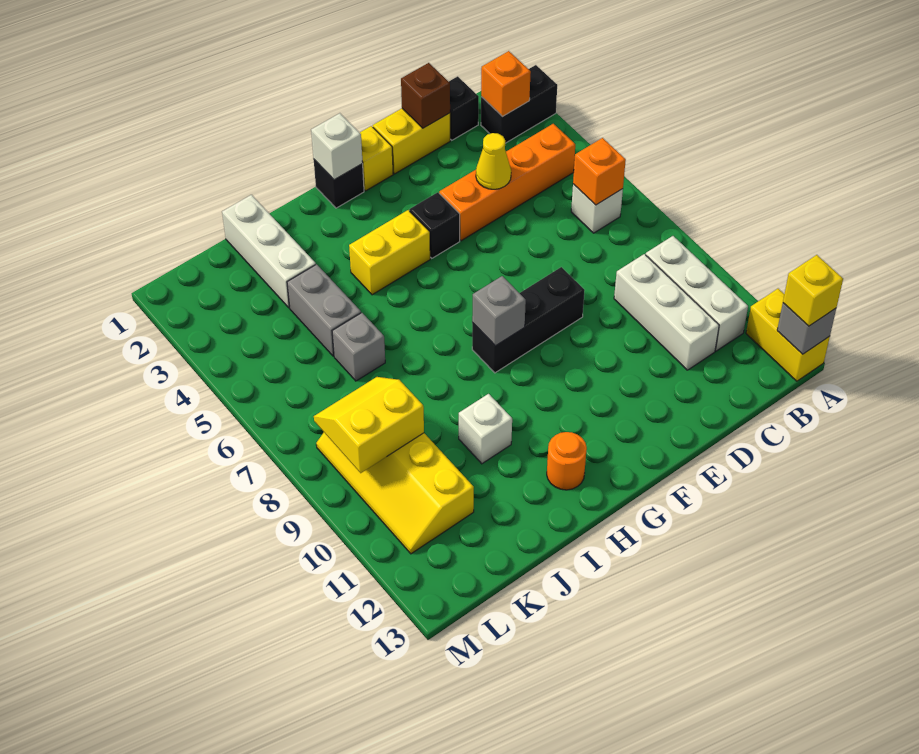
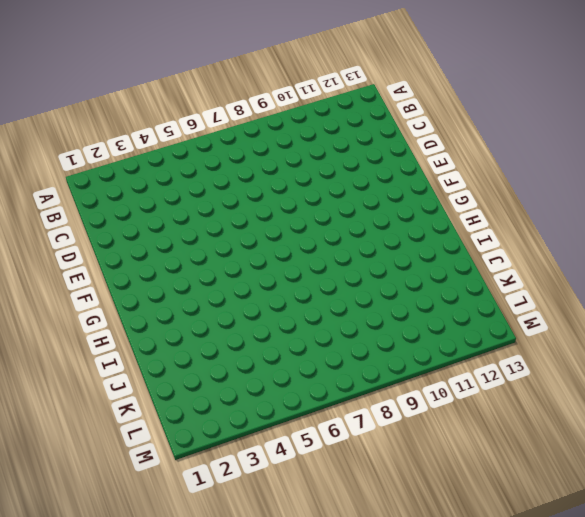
none -> black brick A2:B2 level 1
none -> yellow brick A12:A13 level 1
none -> orange brick B4:E4 level 1

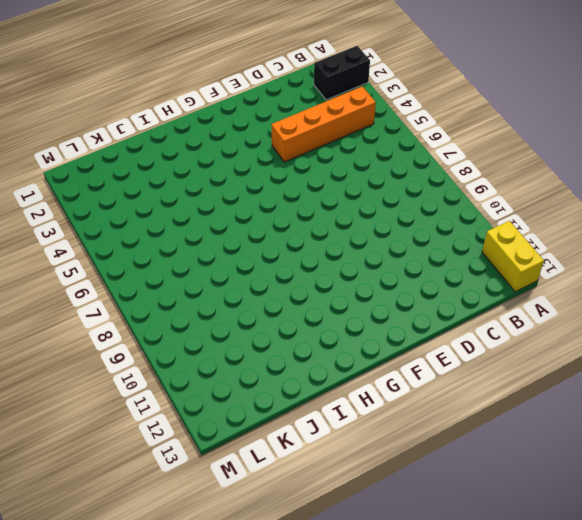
none -> white brick B6 level 1
none -> white brick B9:B11 level 1
none -> black brick C1 level 1

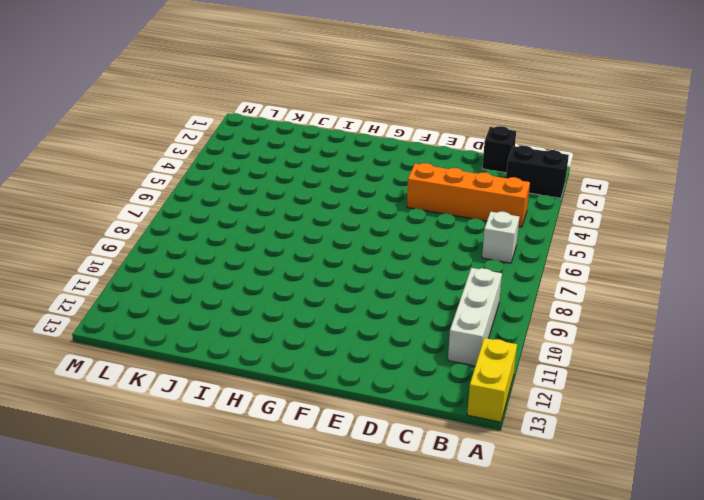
none -> white brick C9:C11 level 1
none -> yellow brick D1:E1 level 1
none -> black brick E8:G8 level 1

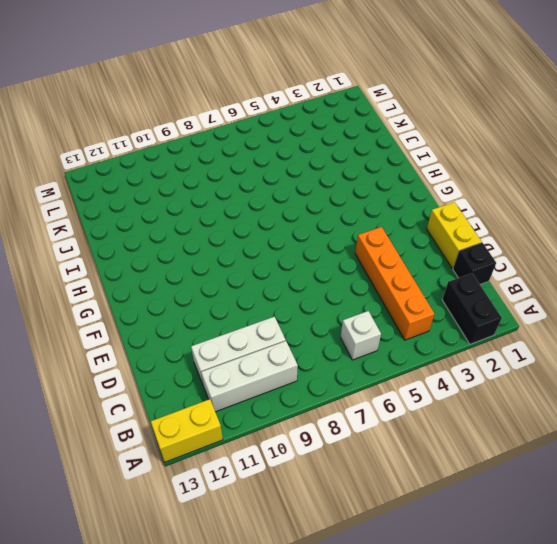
none -> black brick E8:G8 level 1
none -> yellow brick F1 level 1
none -> black brick F4 level 1

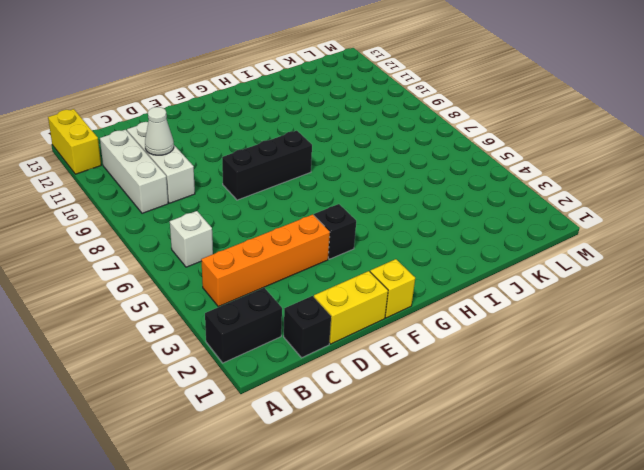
white cone C10 level 2 -> none
none -> black brick G1 level 1
none -> yellow brick G4:H4 level 1
none -> orange round brick H12 level 1

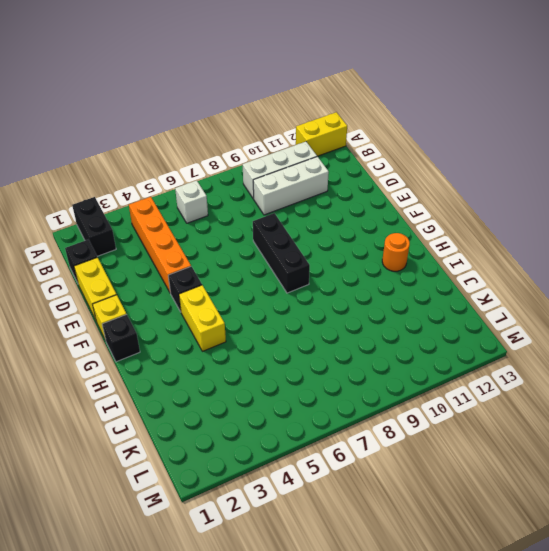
none -> white brick I10 level 1
none -> white brick J1:J3 level 1
none -> grey brick J4:J5 level 1

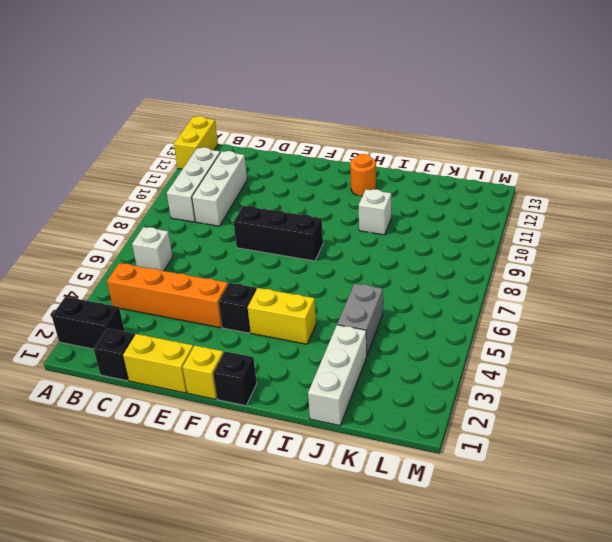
none -> grey brick J6 level 1
none -> yellow slope K8:L11 level 1 top K
none -> grey brick A13 level 2

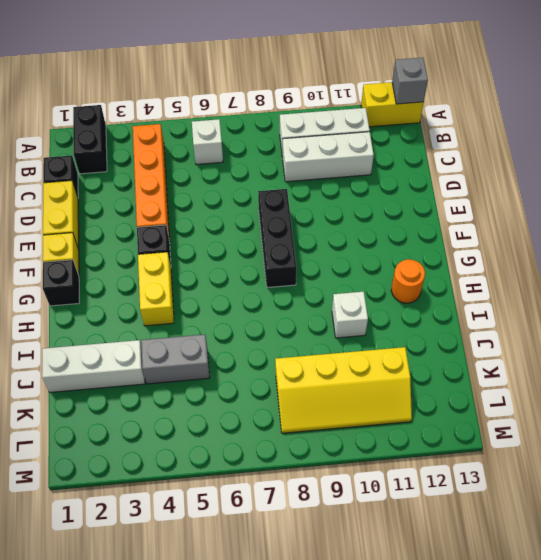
none -> grey brick J6 level 1
none -> orange brick B2 level 2
none -> orange brick B6 level 2

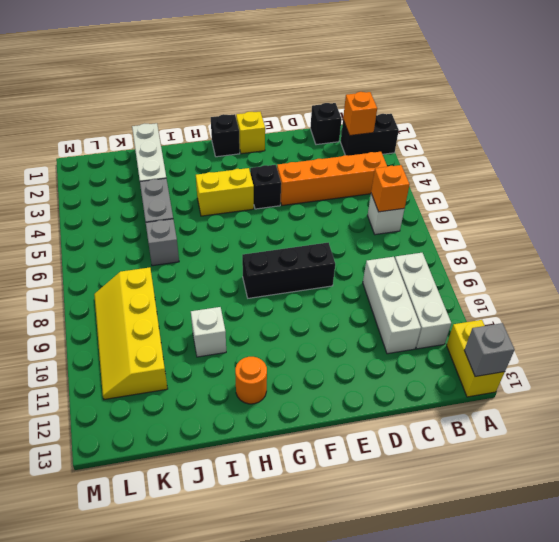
none -> yellow brick D1:E1 level 1
none -> brown brick D1 level 2
none -> yellow cone D4 level 2

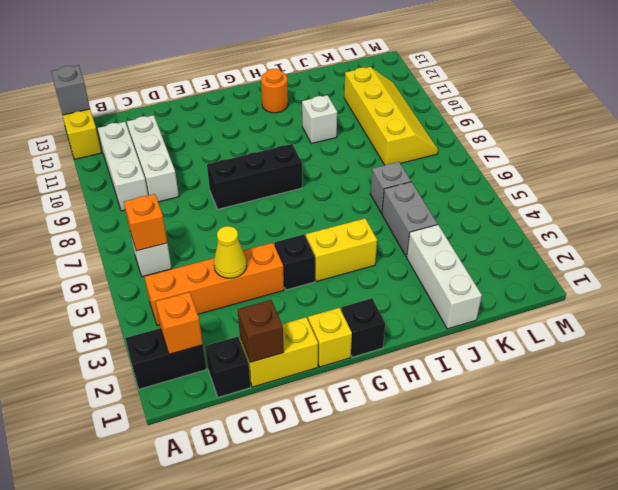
none -> white brick G1 level 2
none -> grey brick G8 level 2
none -> yellow slope K8:L9 level 2 top 9

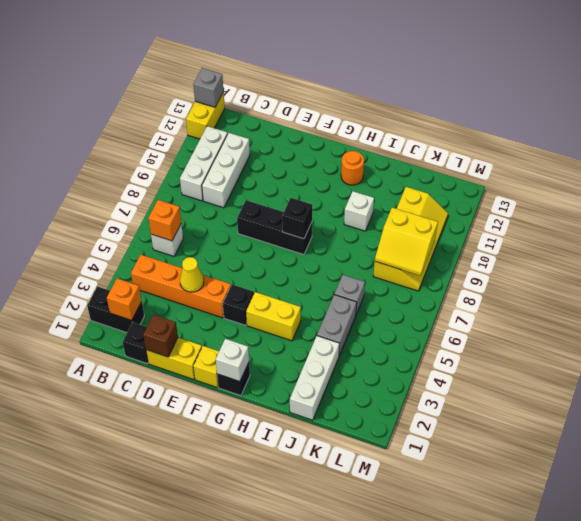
black brick G8 level 2 -> grey brick G8 level 2
none -> yellow brick A13 level 3

